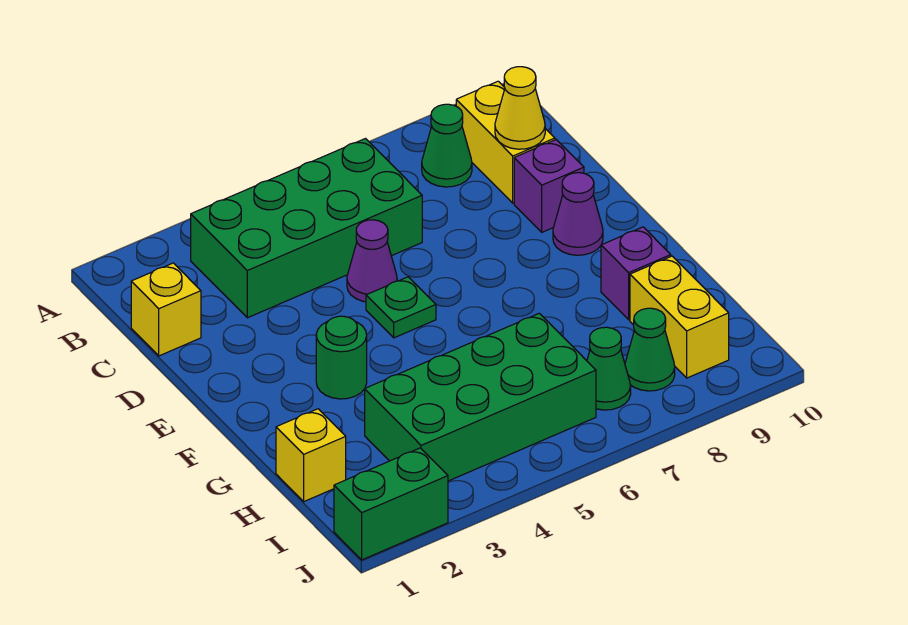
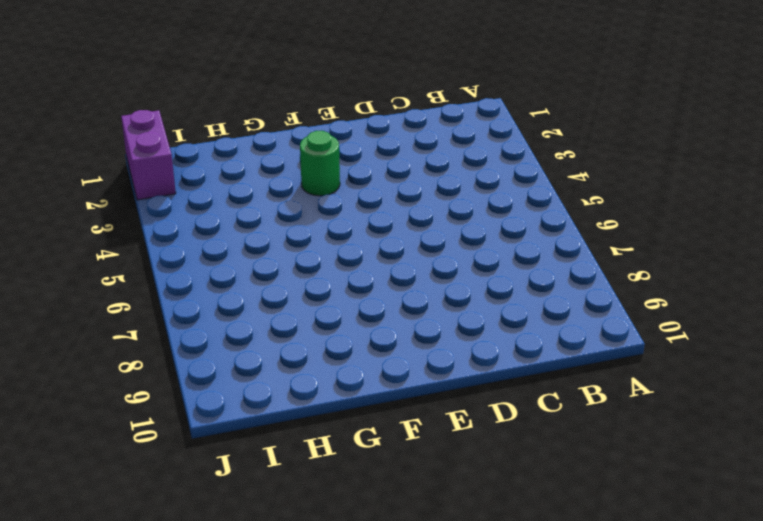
purple brick J1:J2 level 1 -> green brick J1:J2 level 1
none -> green brick B3:C6 level 1
none -> green cone B8 level 1
none -> yellow brick B9:C9 level 1

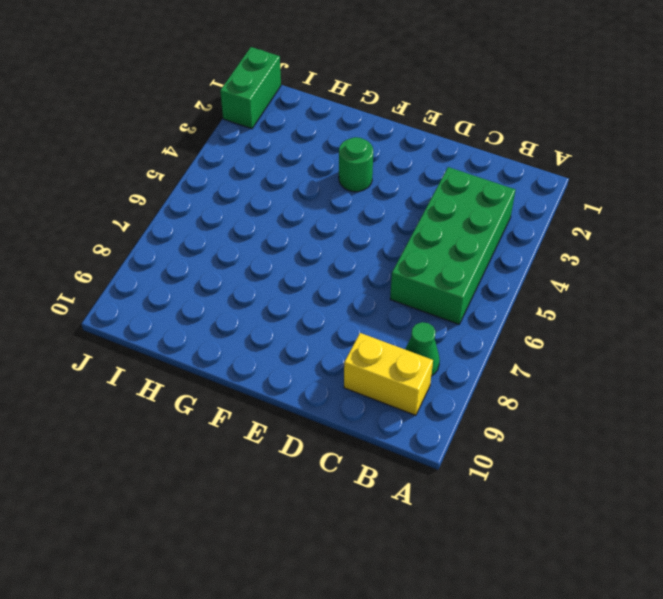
none -> yellow brick C1 level 1
none -> purple cone D5 level 1
none -> purple brick D9 level 1

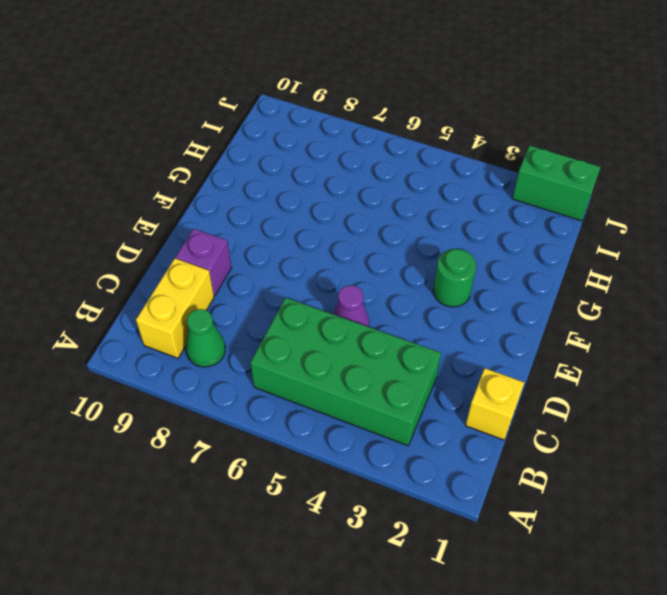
none -> green plate E5 level 1
none -> purple cone E9 level 1
none -> purple brick G9 level 1

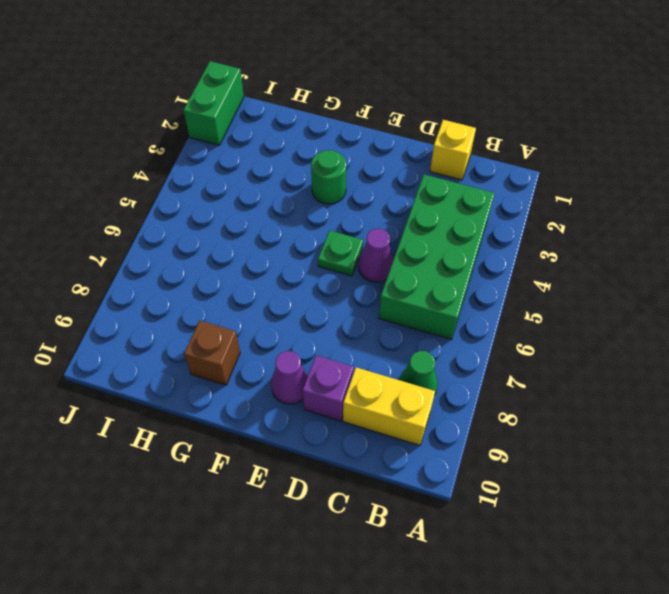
brown brick G9 level 1 -> purple brick G9 level 1
none -> yellow brick H1 level 1
none -> green brick H3:I6 level 1
none -> yellow brick H9:I9 level 1

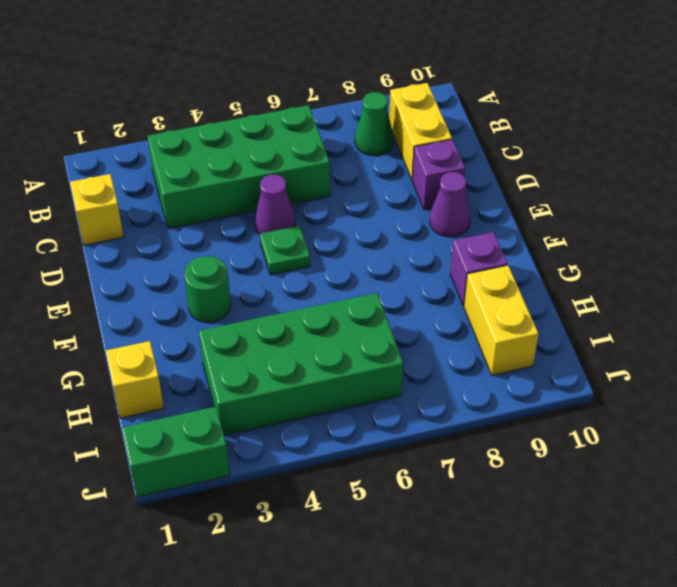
none -> green cone I7 level 1
none -> green cone I8 level 1
none -> yellow cone C9 level 2

